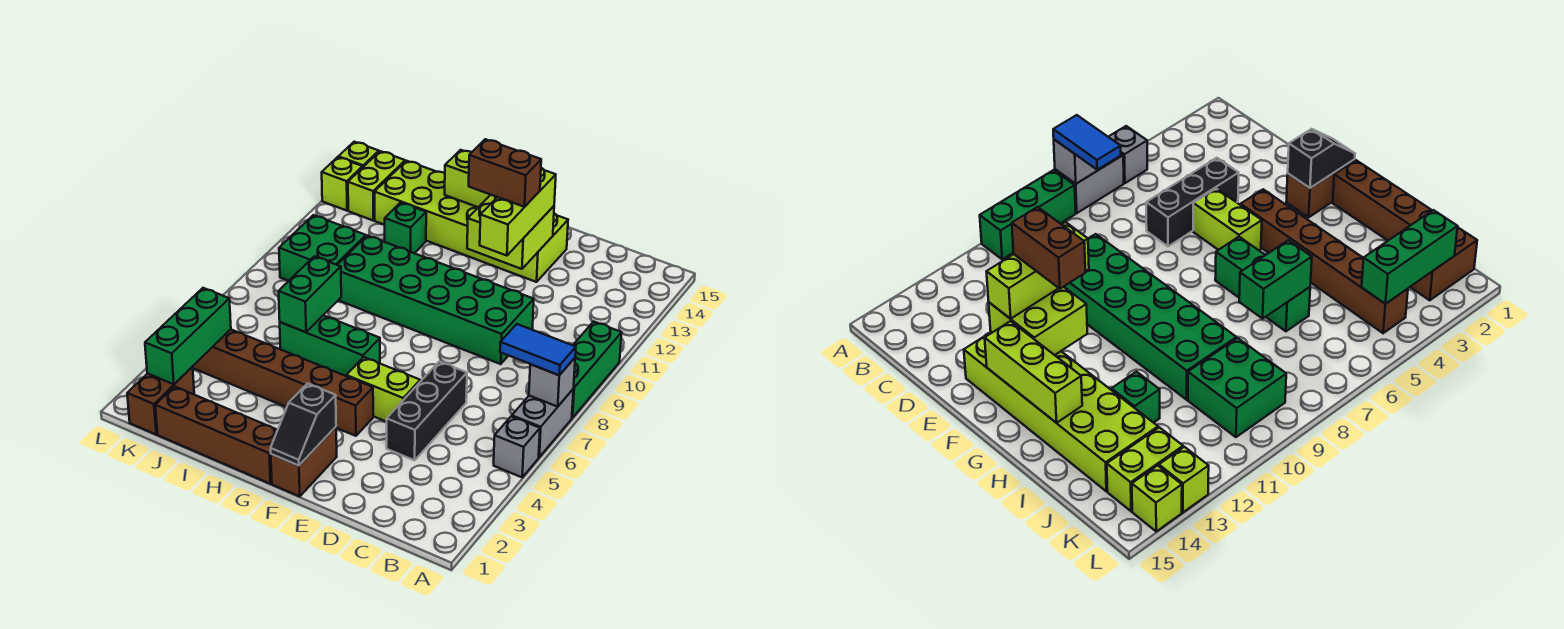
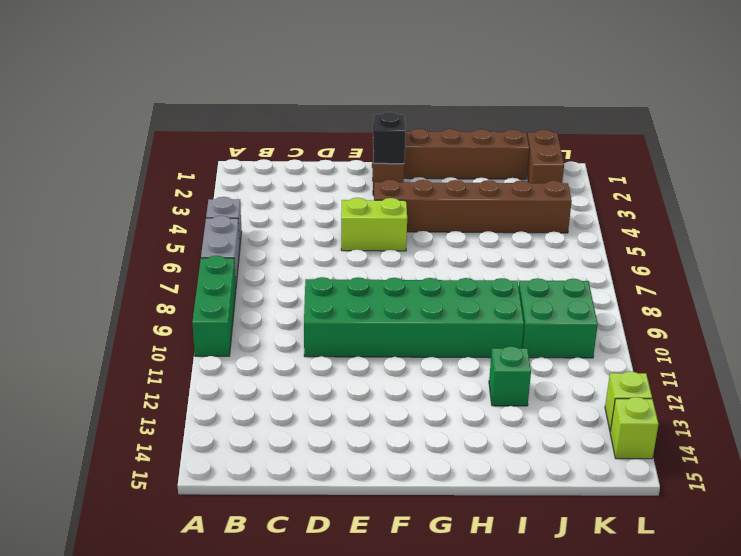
none -> black brick D4:D6 level 1
none -> lime brick E13:J14 level 1
none -> green brick G6:I6 level 1

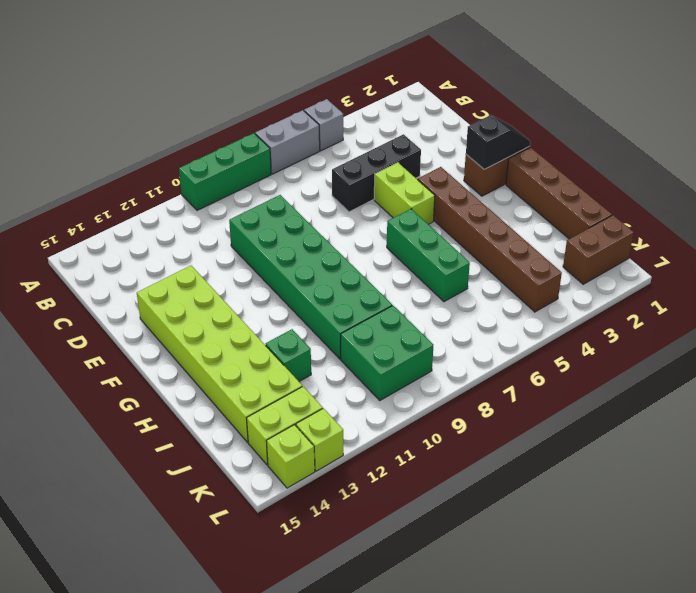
none -> grey brick A7 level 2
none -> lime brick E12:F13 level 2
none -> lime brick F14:H14 level 2

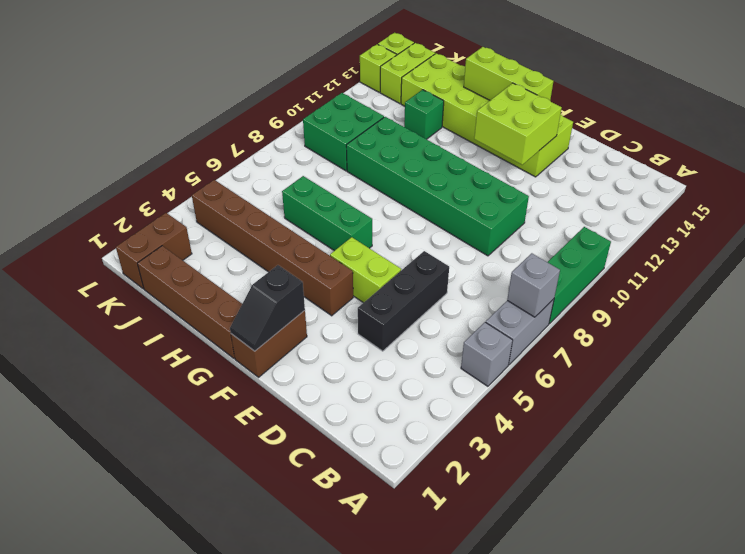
none -> green brick I6:I7 level 2
none -> green brick K2:K4 level 2
none -> blue tile A7:B7 level 3

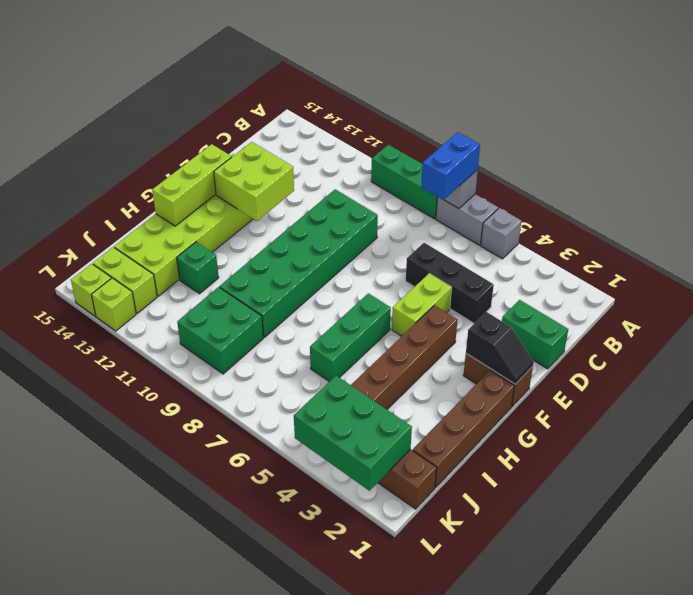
blue brick A7:B7 level 3 -> blue tile A7:B7 level 3
green brick D1:D2 level 1 -> green brick I6:I7 level 2
green brick K2:L4 level 2 -> green brick K2:K4 level 2
none -> lime brick E11:E13 level 3
none -> brown brick E12:F12 level 4

